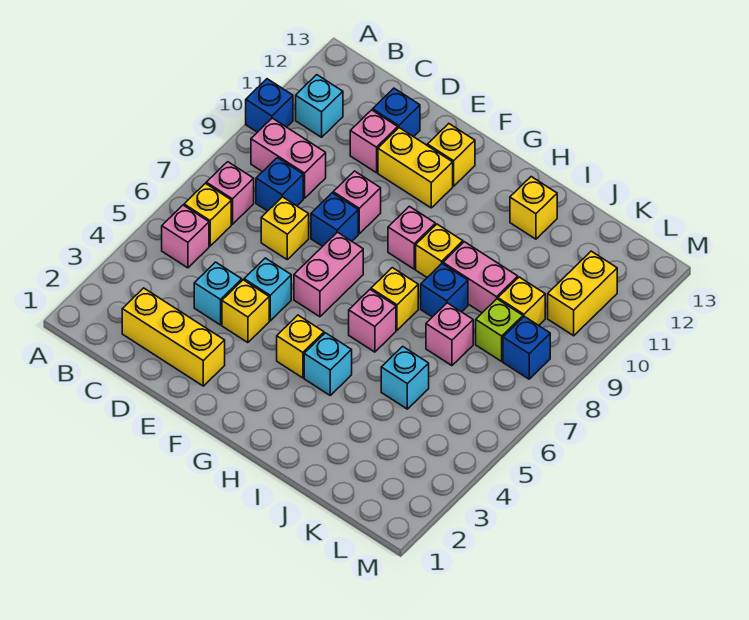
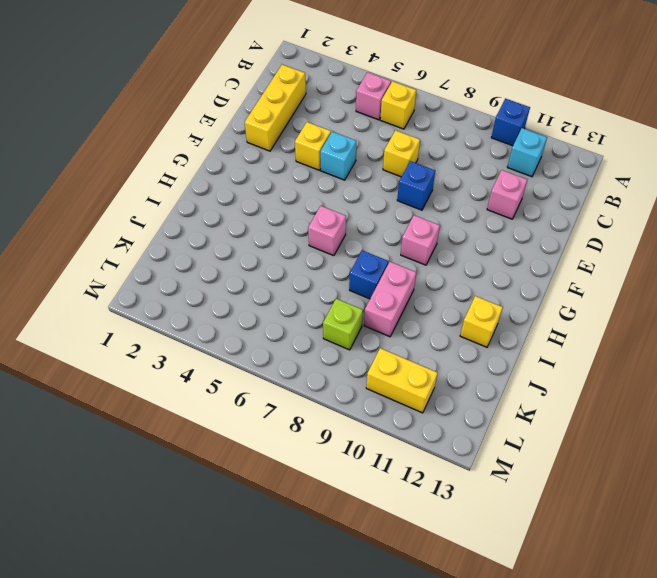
none -> pink brick B7 level 1
none -> pink brick B9:C9 level 1
none -> blue brick C8 level 1
none -> cyan brick D4 level 1

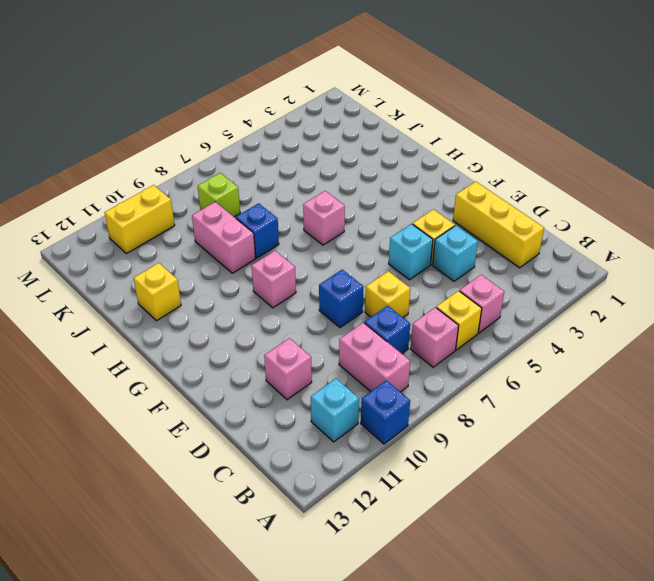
none -> blue brick D12 level 1
none -> pink brick E9 level 1
none -> yellow brick E11:F11 level 1
none -> pink brick F6:F7 level 1

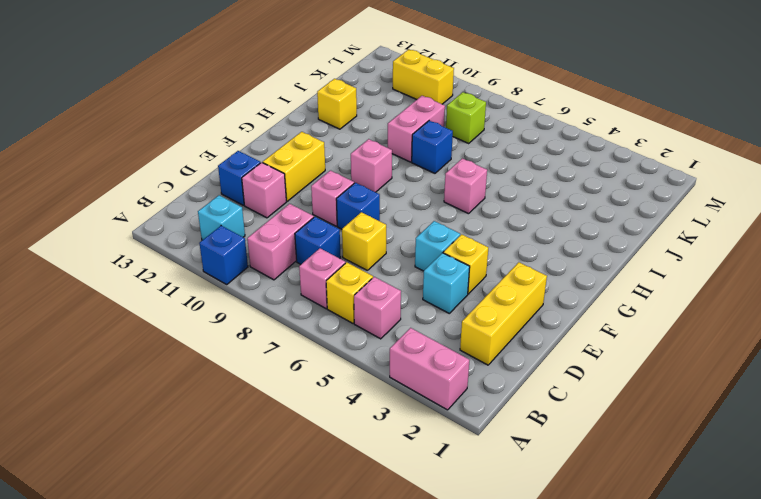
pink brick A2:A3 level 1 -> pink brick F6:F7 level 1
none -> yellow brick F12 level 1
none -> yellow brick G4 level 1
none -> cyan brick H4 level 1
none -> yellow brick H7 level 1

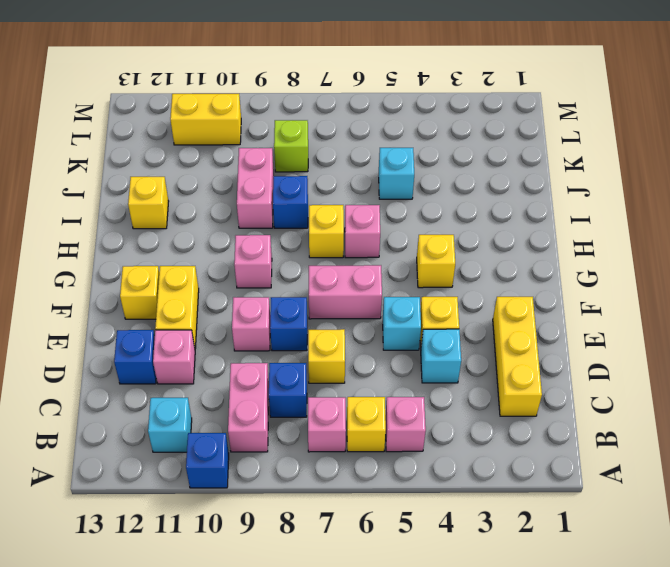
none -> cyan brick H4 level 1
none -> yellow brick H9 level 1
none -> pink brick J7 level 1
none -> yellow brick K9 level 1

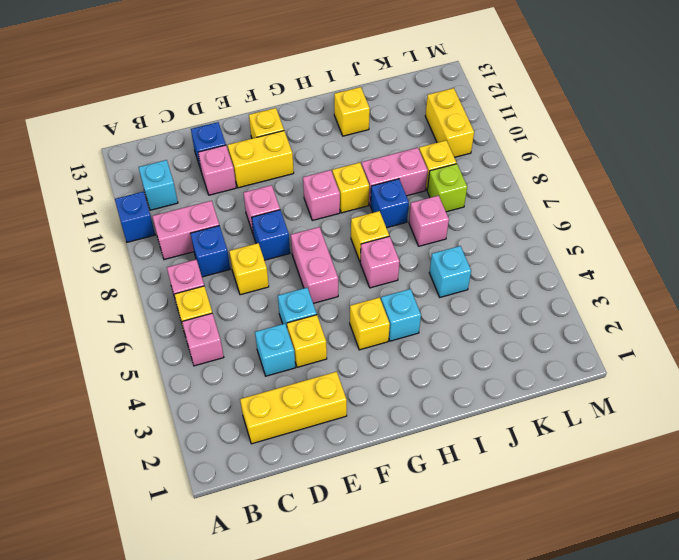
none -> blue brick L8 level 1

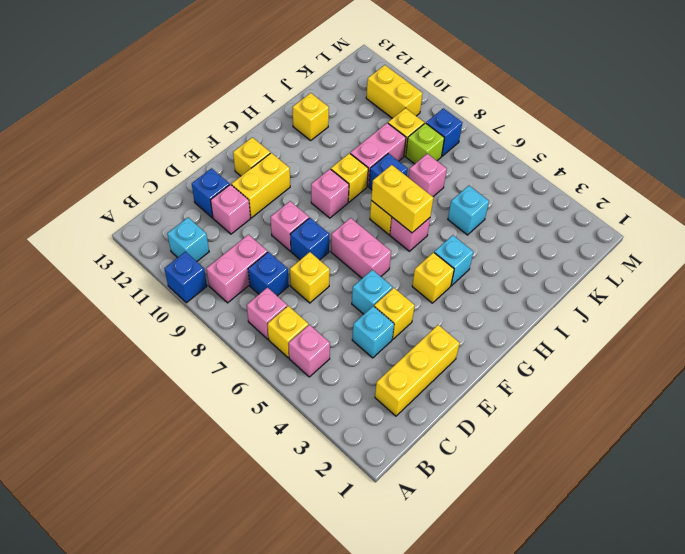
yellow brick H6:H7 level 2 -> none

